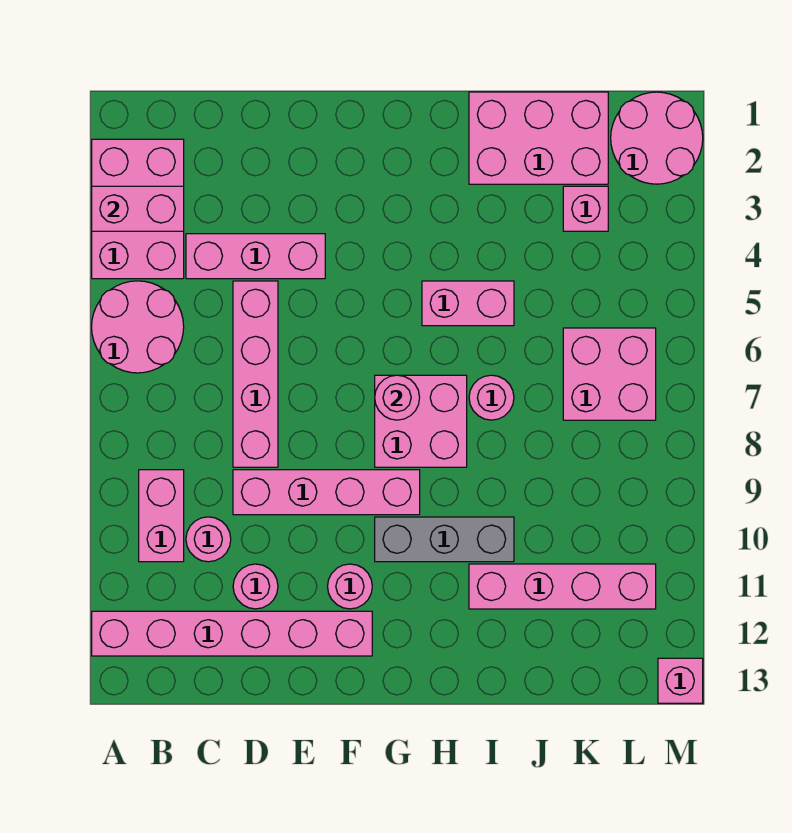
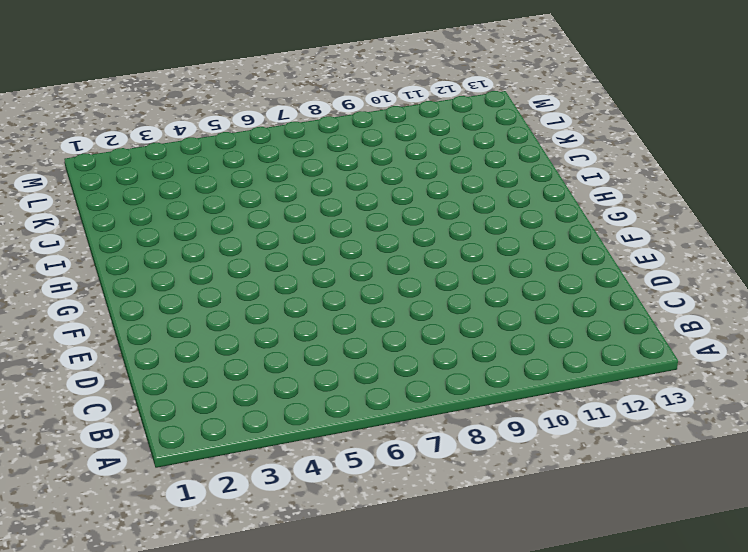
none -> pink brick A2:B4 level 1
none -> pink round brick A5:B6 level 1
none -> pink brick A12:F12 level 1

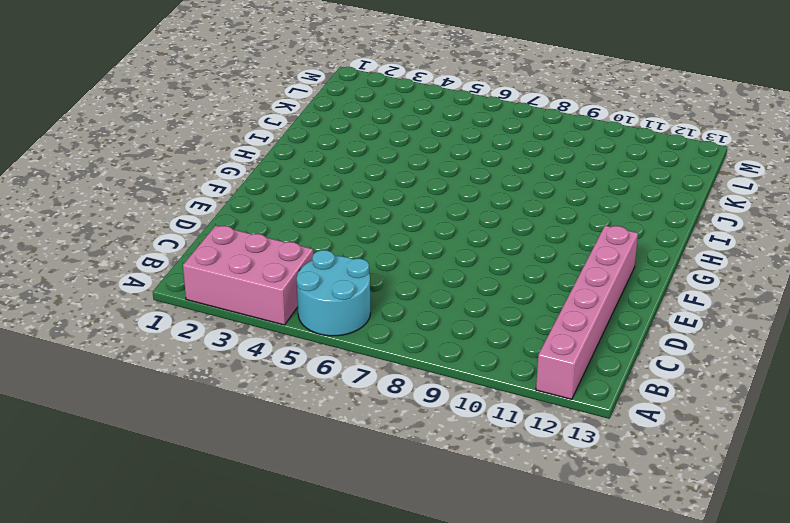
cyan round brick A5:B6 level 1 -> pink round brick A5:B6 level 1
none -> pink brick B9:B10 level 1
none -> pink brick C4:E4 level 1
none -> pink round brick C10 level 1

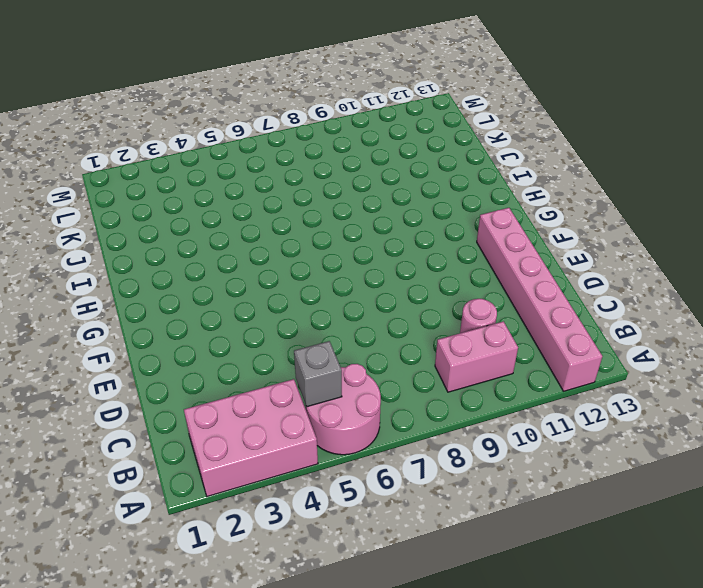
grey brick B5 level 2 -> none
none -> pink brick C4:E4 level 1
none -> pink brick D5:D8 level 1
none -> pink brick D9:G9 level 1

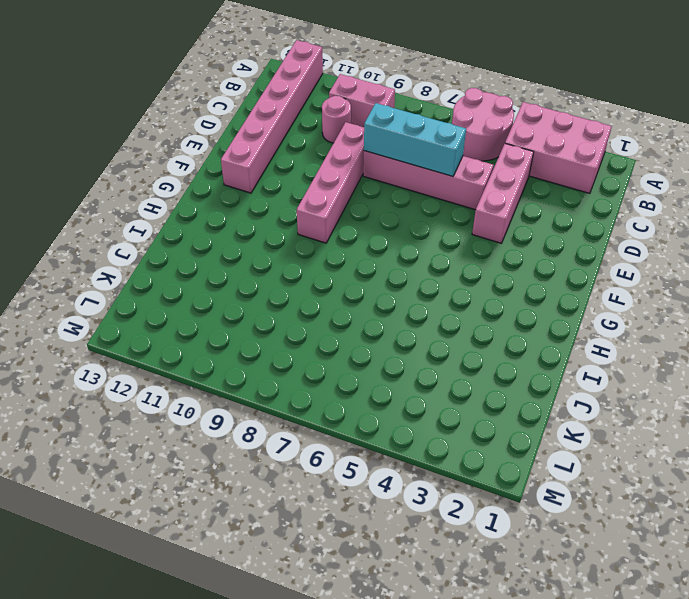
cyan brick D6:D8 level 2 -> none
none -> pink round brick D11 level 1
none -> pink round brick F11 level 1
none -> pink brick G7:H8 level 1

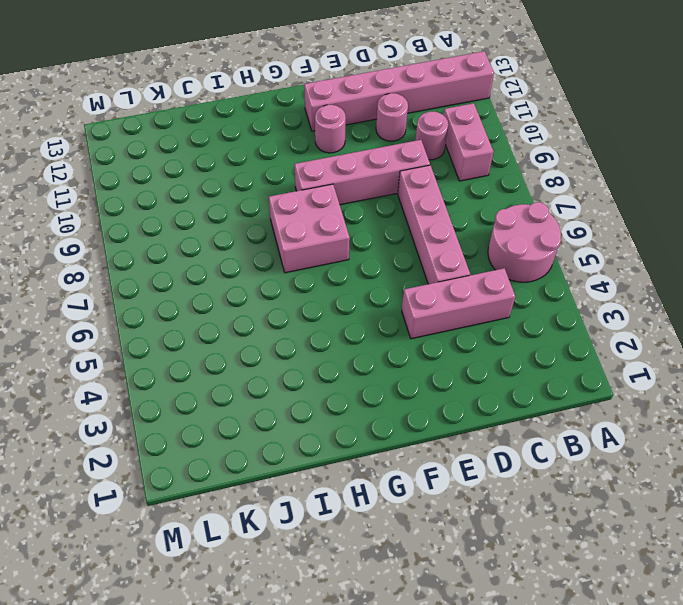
none -> pink brick A2:B4 level 1
none -> grey brick G10:I10 level 1
none -> pink brick H5:I5 level 1

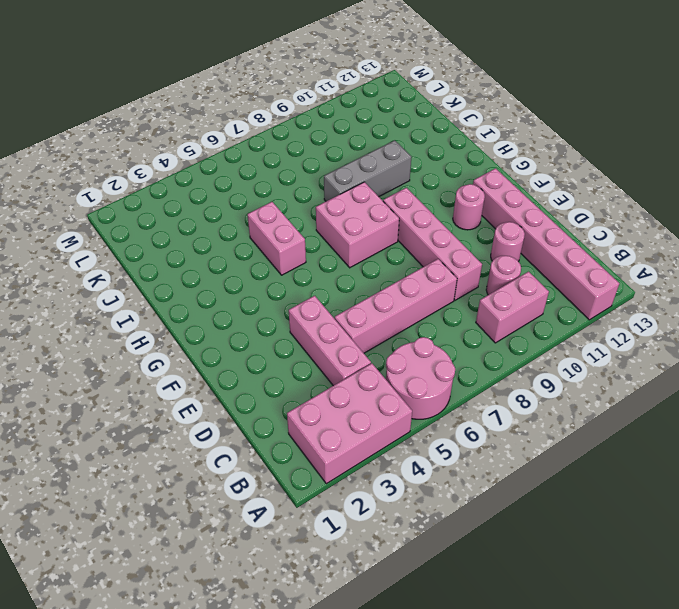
grey brick I8:I10 level 1 -> grey brick G10:I10 level 1
none -> pink brick I1:K2 level 1
none -> pink round brick I7 level 1
none -> pink brick I11:L11 level 1

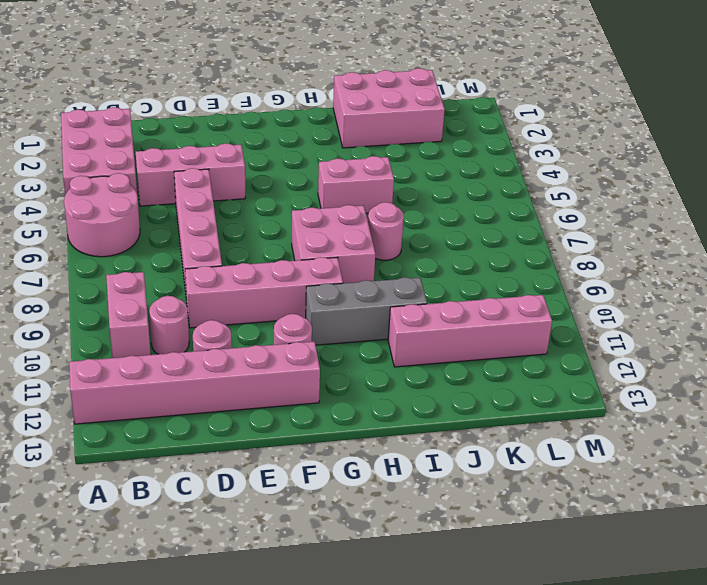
none -> pink brick K3 level 1
none -> pink brick K6:L7 level 1
none -> pink round brick L1:M2 level 1

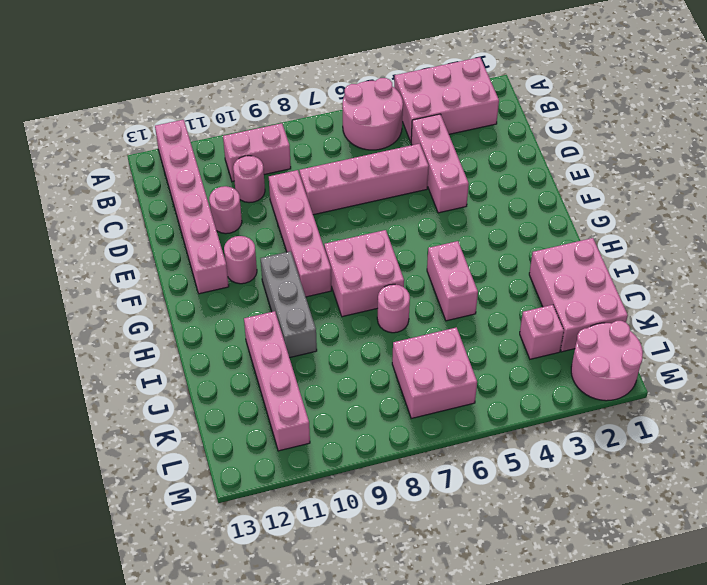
none -> pink brick M13 level 1
none -> pink brick A3:B3 level 2
none -> pink round brick G7 level 2

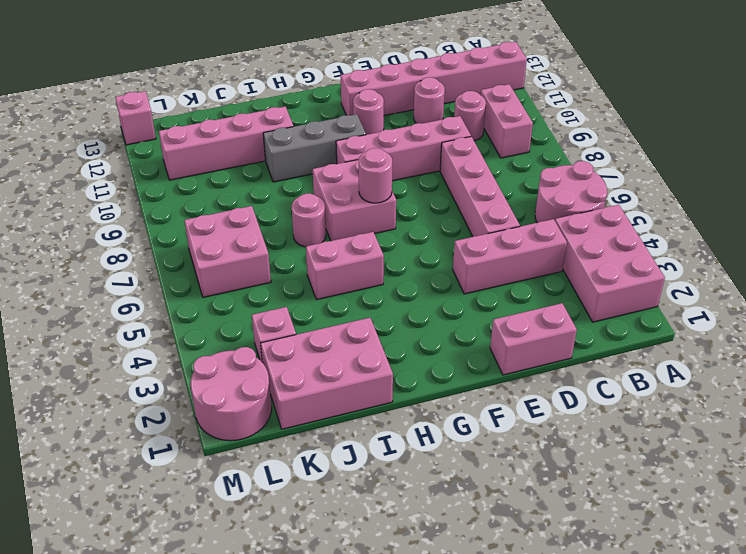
pink brick D1:E1 level 1 -> pink brick A3:B3 level 2

